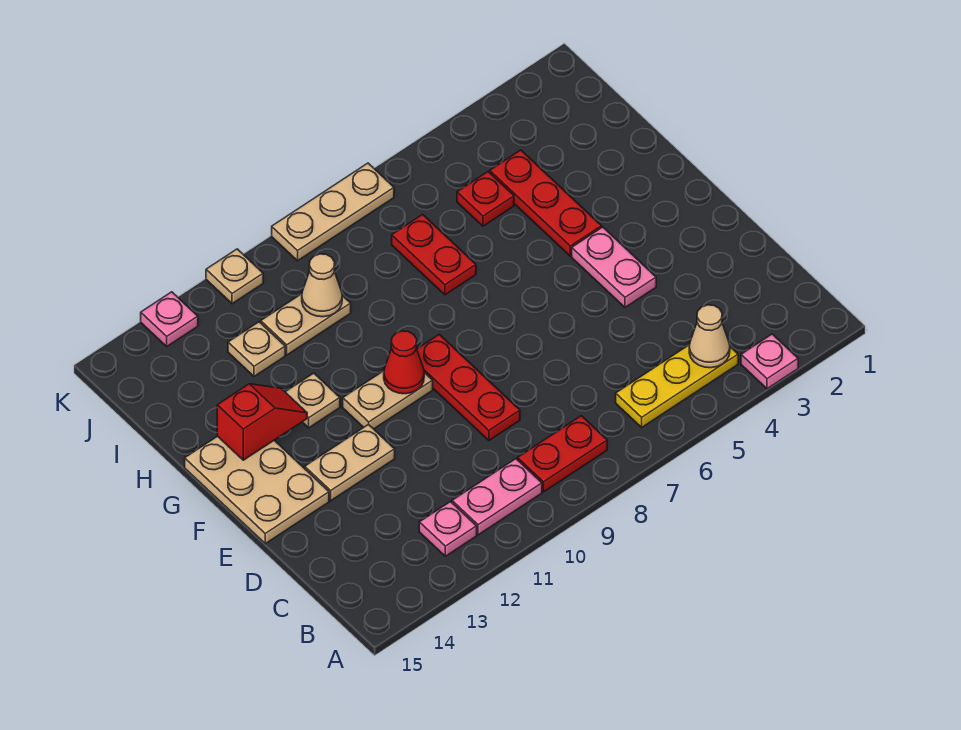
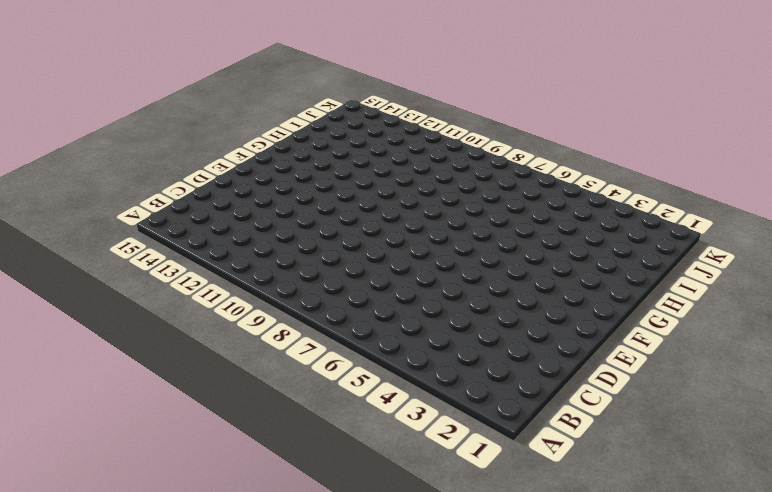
none -> pink plate A3 level 1
none -> yellow plate B4:B6 level 1
none -> red plate B8:B9 level 1

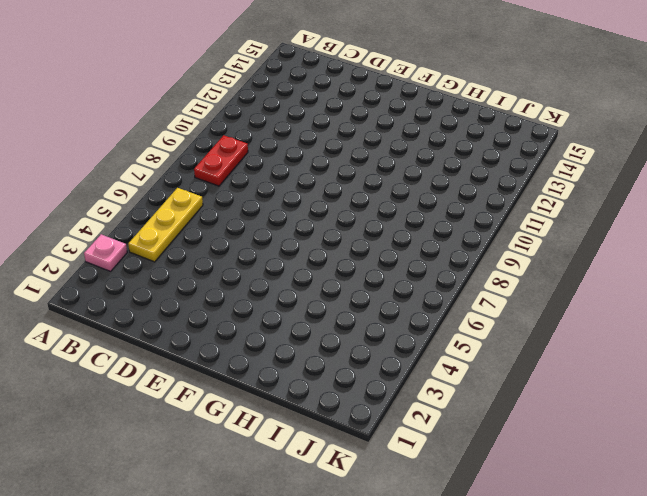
none -> pink plate B10:B11 level 1
none -> pink plate B12 level 1
none -> red plate D9:F9 level 1

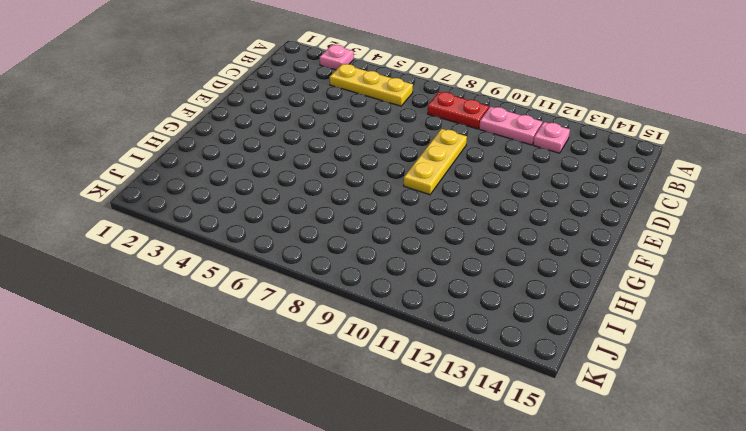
yellow plate D9:F9 level 1 -> red plate D9:F9 level 1
none -> pink plate E4:F4 level 1
none -> tan plate E12:E13 level 1
none -> tan plate E14:G15 level 1

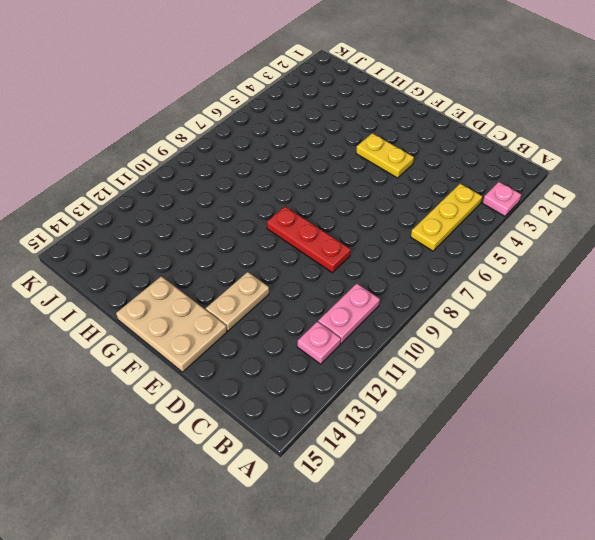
yellow plate E4:F4 level 1 -> pink plate E4:F4 level 1
none -> red plate B8:B9 level 1
none -> tan plate F10:F11 level 1
none -> red plate G4:I4 level 1

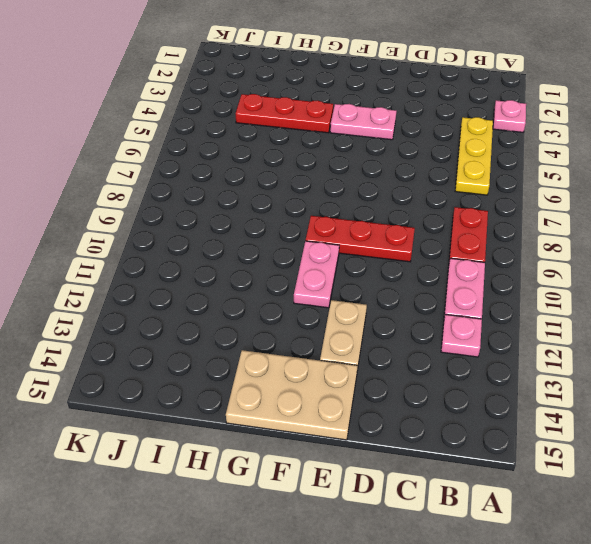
pink plate F10:F11 level 1 -> tan plate F10:F11 level 1
none -> tan plate G12 level 1
none -> red plate H7:I7 level 1
none -> red plate I5 level 1

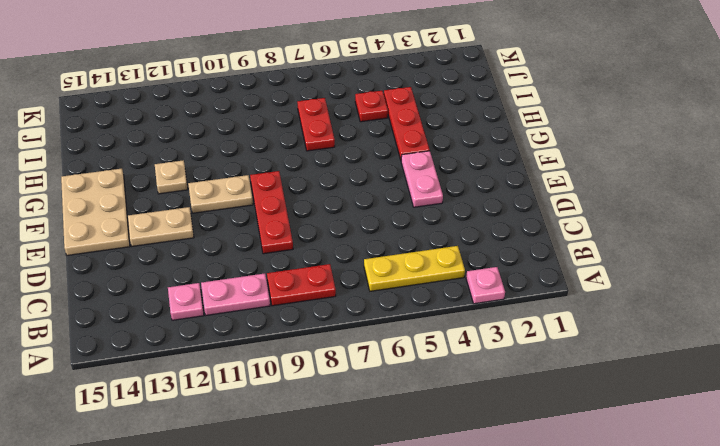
none -> tan plate I10:I11 level 1
none -> tan plate I12 level 1
none -> tan plate K7:K9 level 1

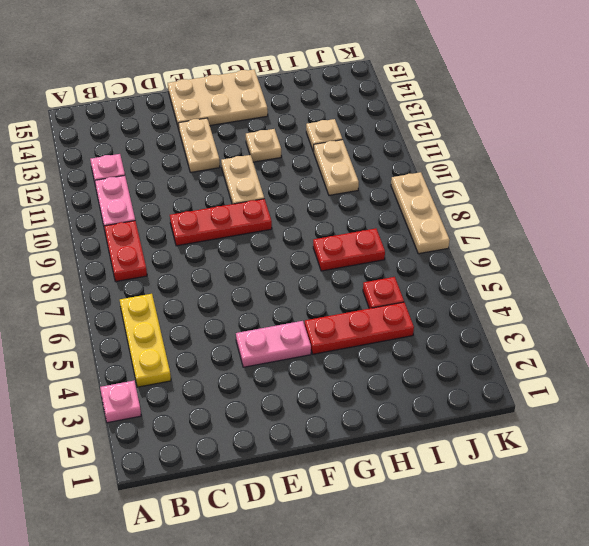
none -> tan plate K11 level 1
none -> pink plate K13 level 1
none -> tan cone B4 level 2

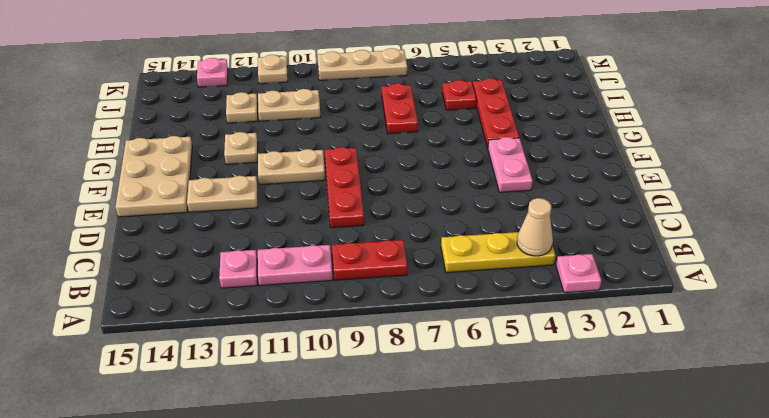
none -> red cone F10 level 2
none -> red slope G13:G14 level 2 top 14
none -> tan cone I10 level 2

